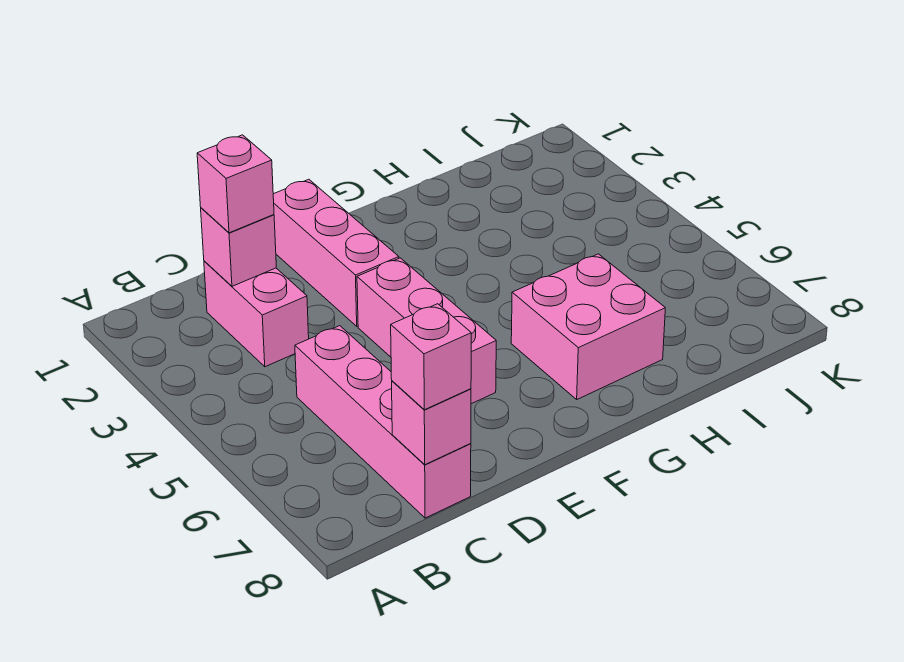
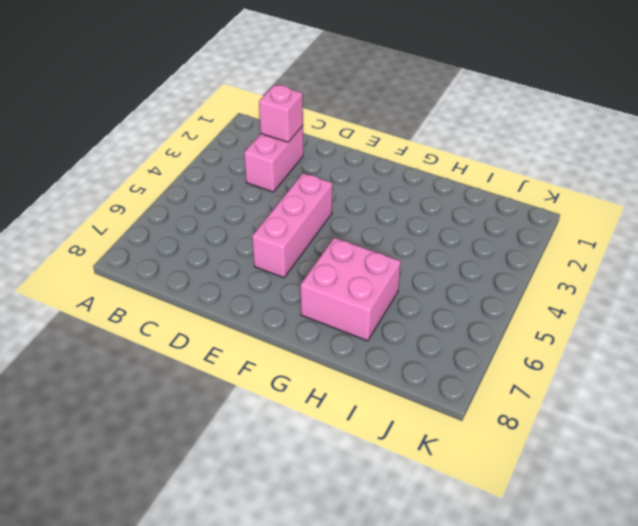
none -> pink brick C5:C8 level 1
none -> pink brick E1:E3 level 1

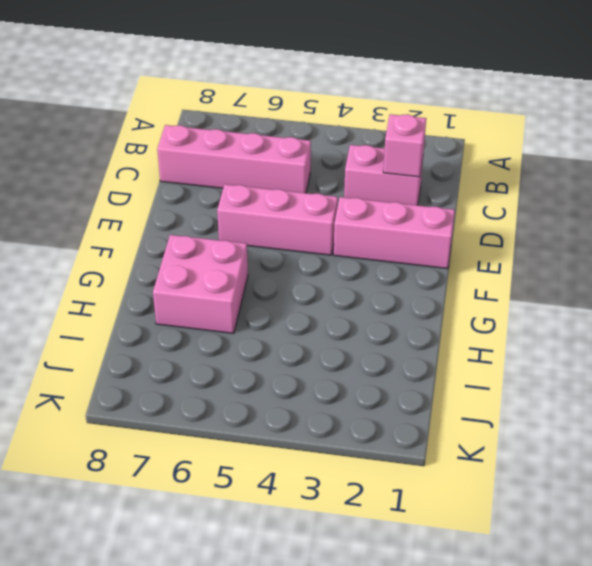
none -> pink brick C8 level 2
none -> pink brick C2 level 3

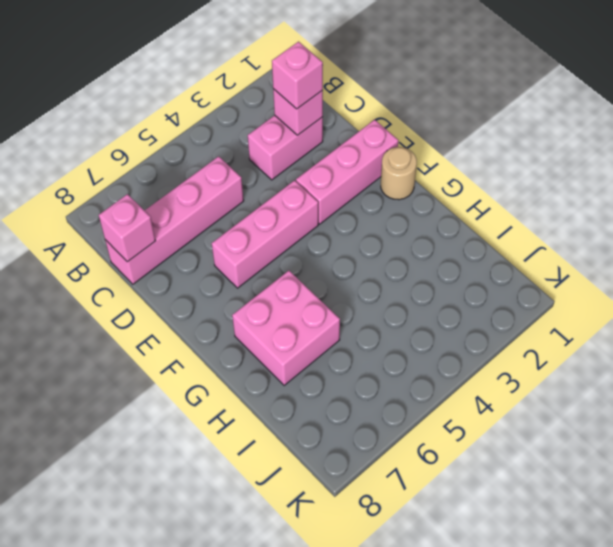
tan round brick F1 level 1 -> none
none -> pink brick C8 level 3

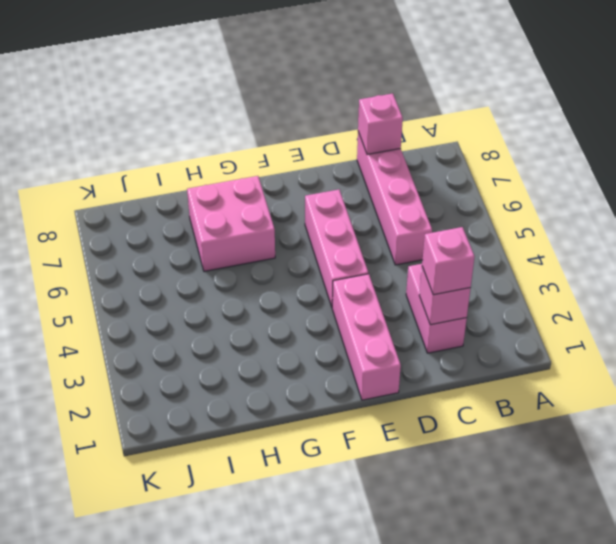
none -> pink brick C8 level 3

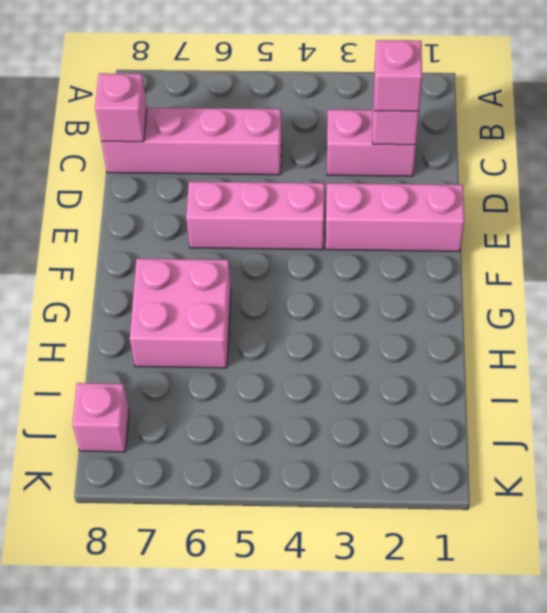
pink brick J8 level 1 -> pink brick C8 level 3

